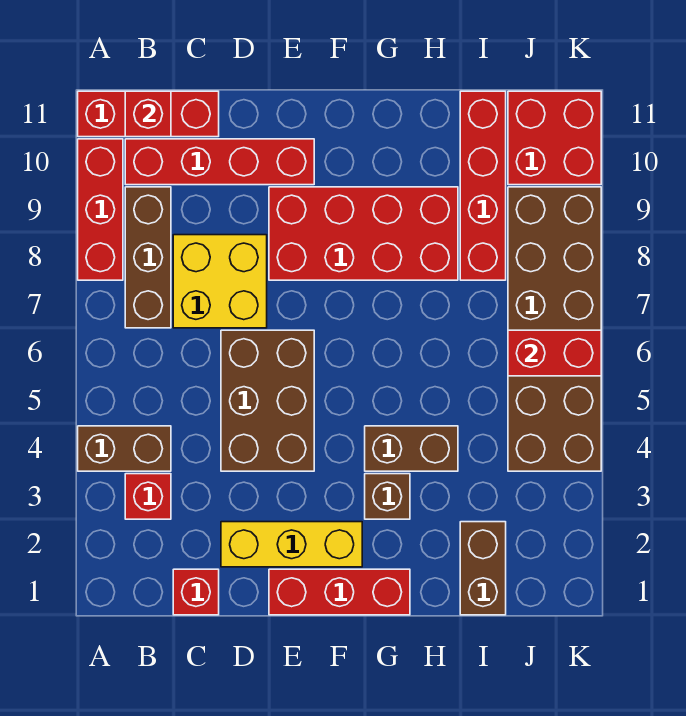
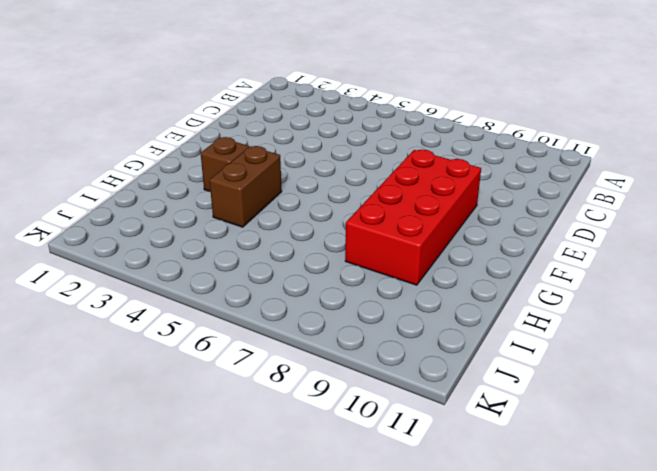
none -> brown brick A4:B4 level 1
none -> red brick A8:A10 level 1
none -> red brick A11:C11 level 1

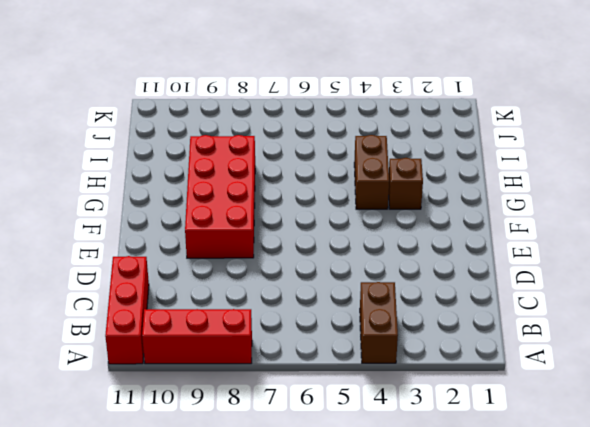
none -> red brick B3 level 1
none -> brown brick B7:B9 level 1
none -> red brick B10:E10 level 1

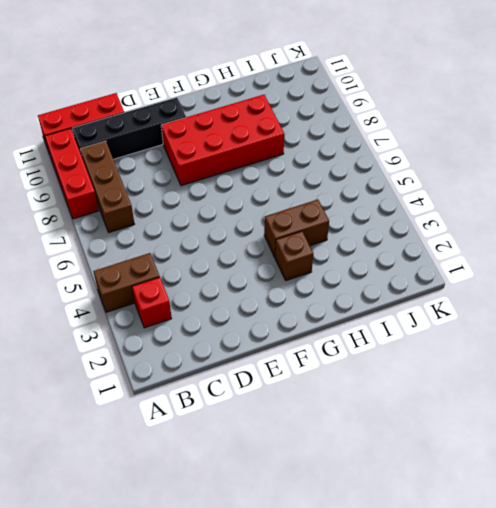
black brick B10:E10 level 1 -> red brick B10:E10 level 1
none -> red brick C1 level 1
none -> yellow brick C7:D8 level 1
none -> yellow brick D2:F2 level 1

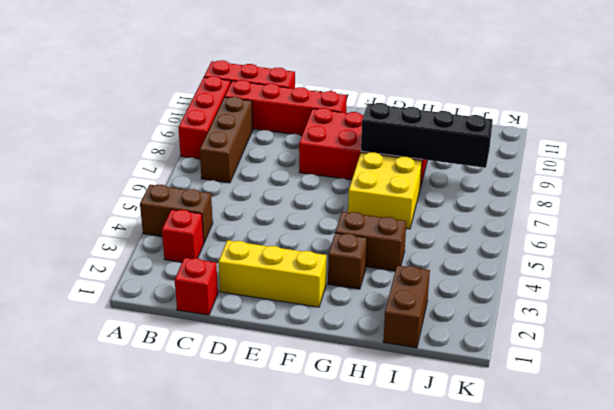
yellow brick G6:H7 level 1 -> yellow brick C7:D8 level 1
black brick G8:J8 level 2 -> none
none -> brown brick D4:E6 level 1
none -> red brick E1:G1 level 1
none -> red brick I8:I11 level 1

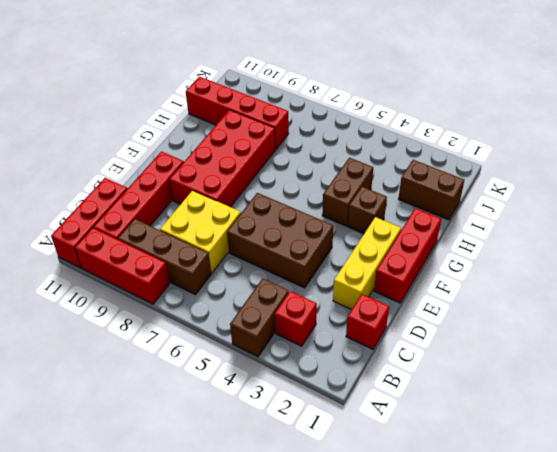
none -> brown brick J4:K9 level 1
none -> red brick J10:K11 level 1
none -> red brick B11 level 2

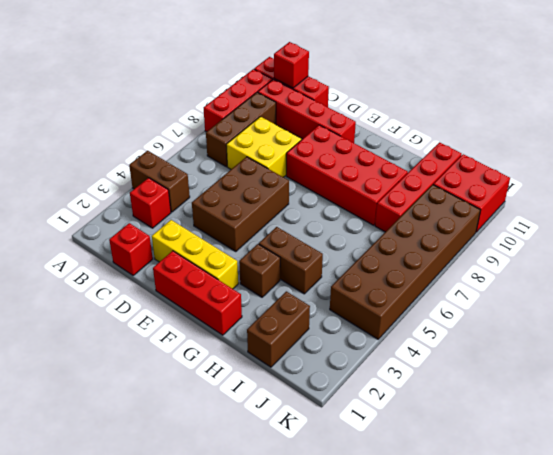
none -> red brick J6:K6 level 2

